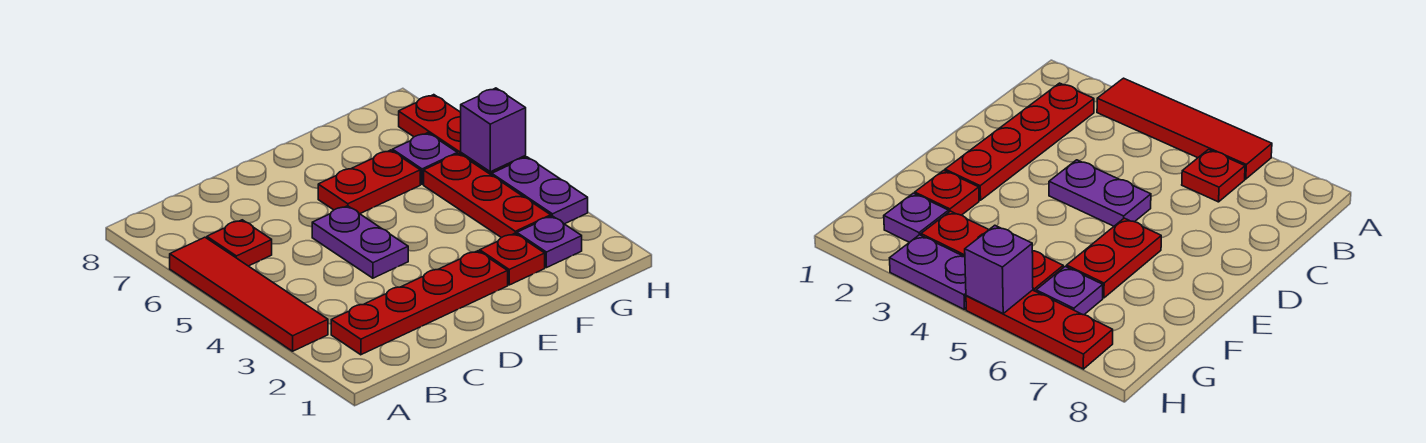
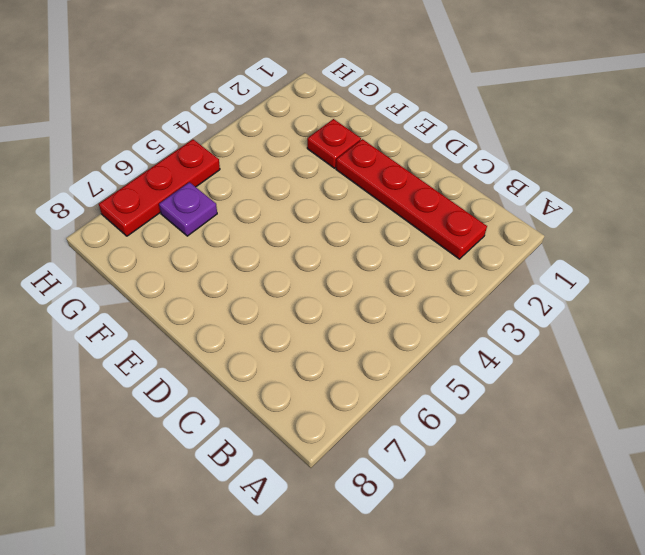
none -> red tile A3:A6 level 1
none -> red plate B6 level 1
none -> purple plate D4:D5 level 1

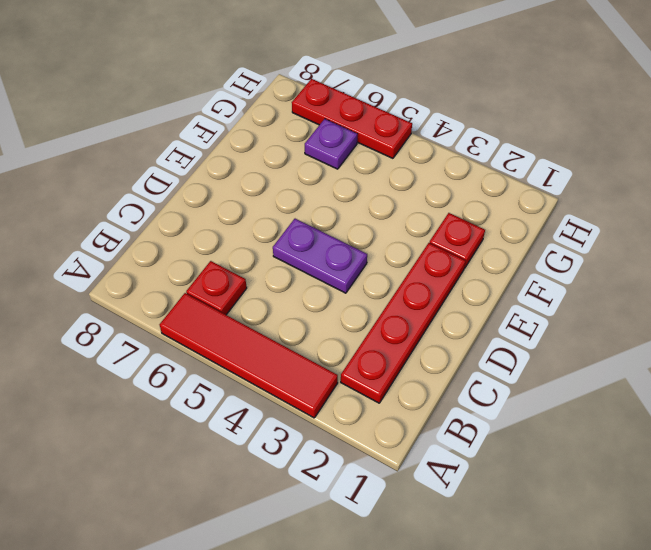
none -> red plate E6:F6 level 1
none -> purple plate G2 level 1
none -> red plate G3:G5 level 1

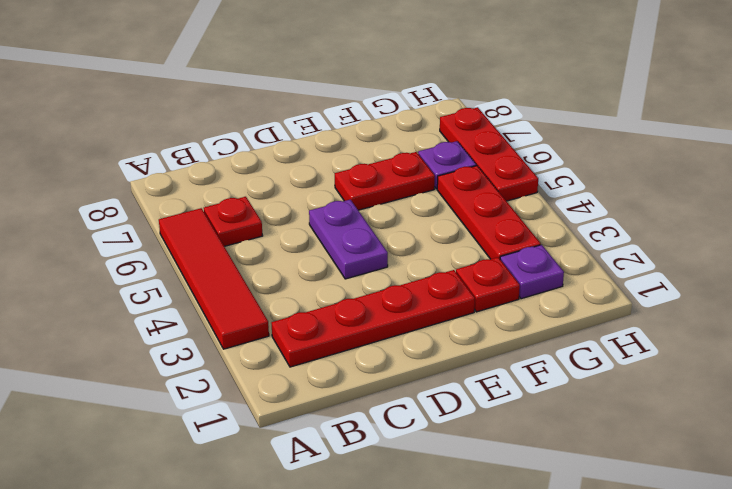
none -> purple plate H3:H4 level 1
none -> purple brick H5 level 2

